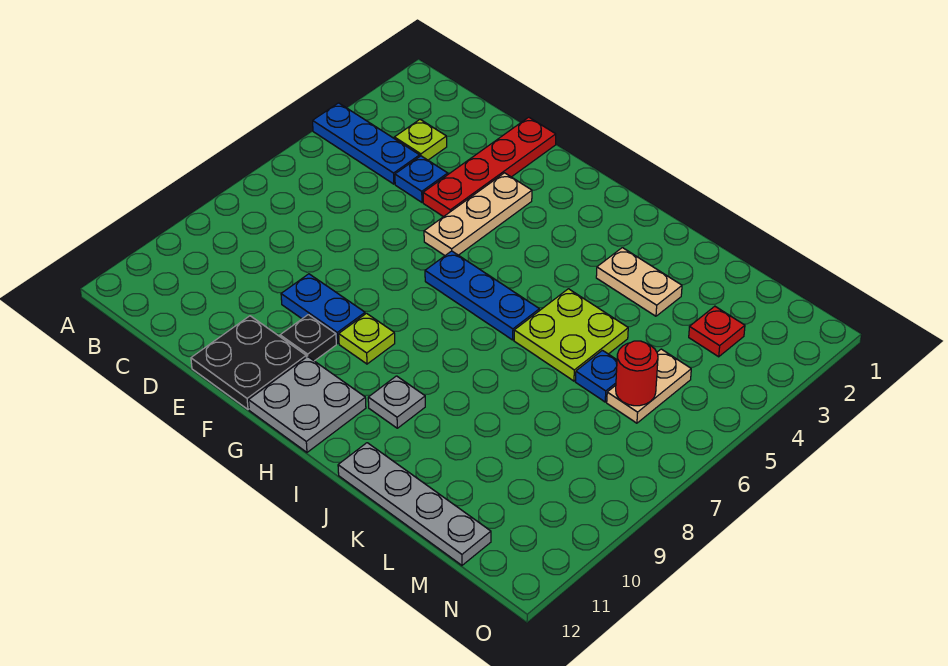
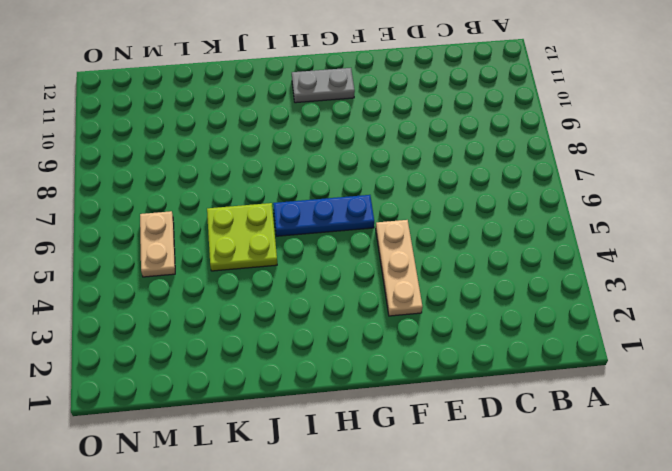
grey plate G11:H11 level 1 -> grey plate G11:H12 level 1
none -> blue plate A4:C4 level 1
none -> lime plate C3 level 1
none -> blue plate D4 level 1

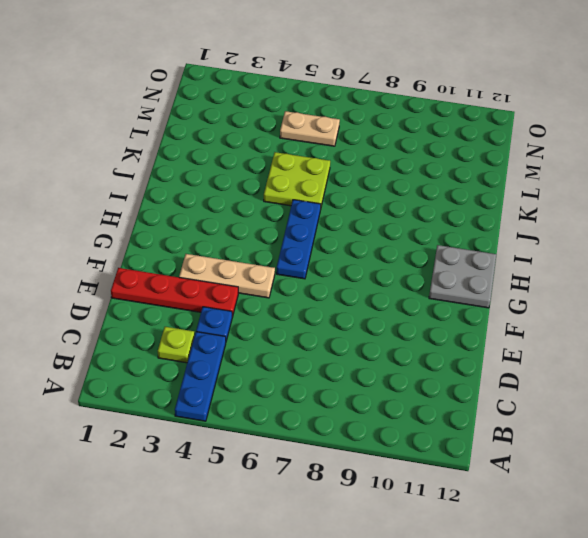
none -> blue plate E9:F9 level 1
none -> black plate E11:F12 level 1
none -> black plate F10 level 1

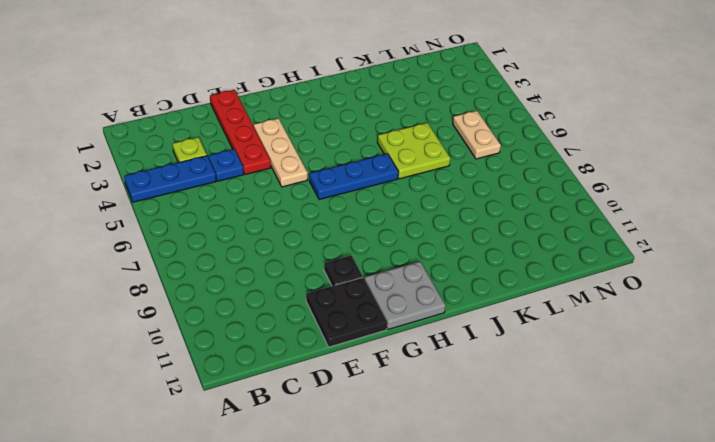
none -> blue plate E9:F9 level 1
none -> lime plate G9 level 1
none -> grey plate I10 level 1

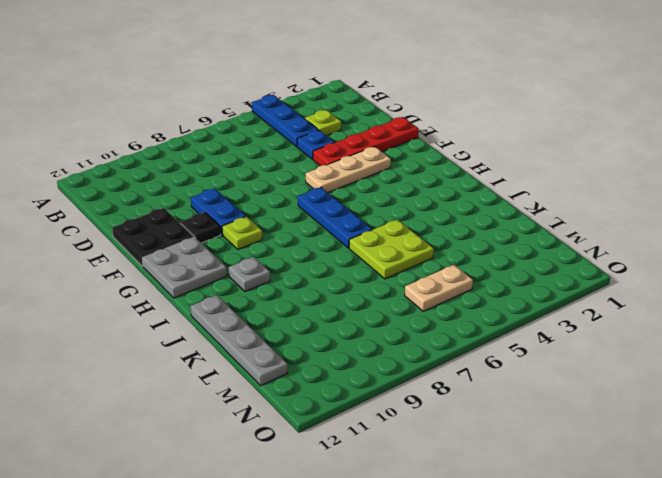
none -> tan plate J3:K3 level 1
none -> blue plate L6 level 1
none -> red plate M3 level 1

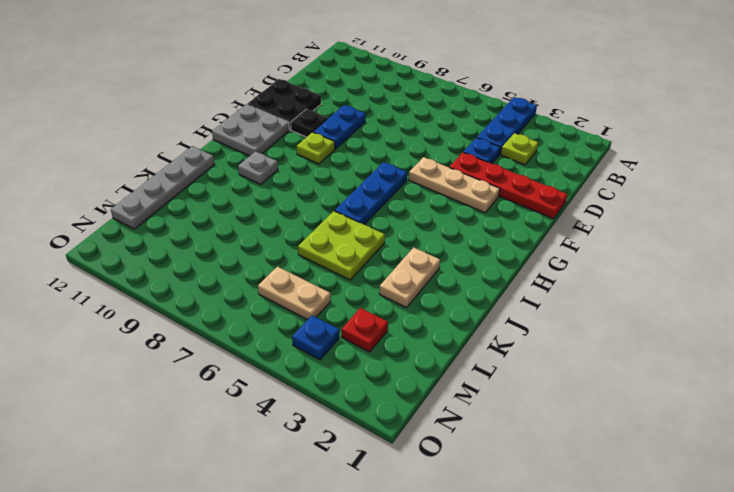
blue plate N4 level 1 -> blue plate L6 level 1
none -> red round brick M6 level 2

